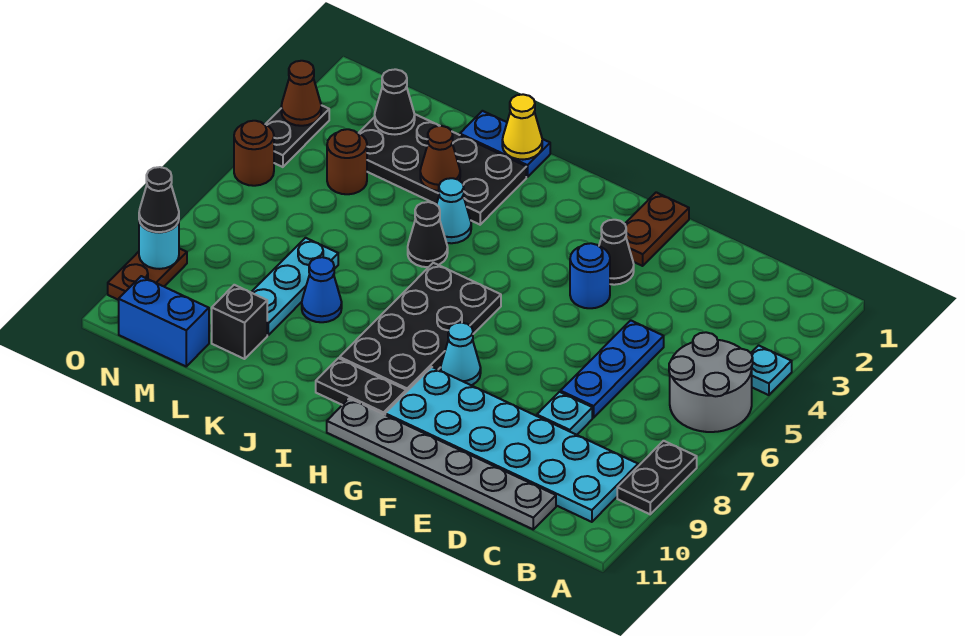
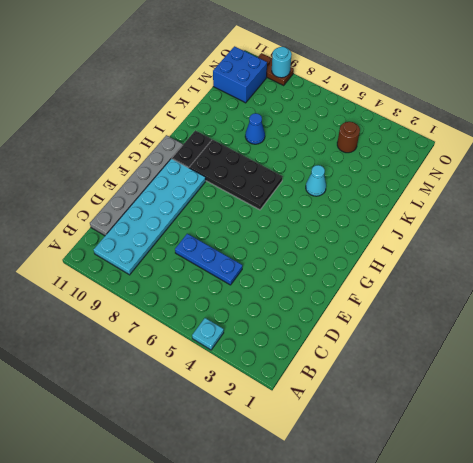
blue brick M10:N11 level 1 -> blue brick M11:N11 level 1
none -> grey round brick A5:B6 level 1
none -> black plate A8:A9 level 1
none -> cyan plate D8 level 1
none -> brown plate F1:F2 level 1

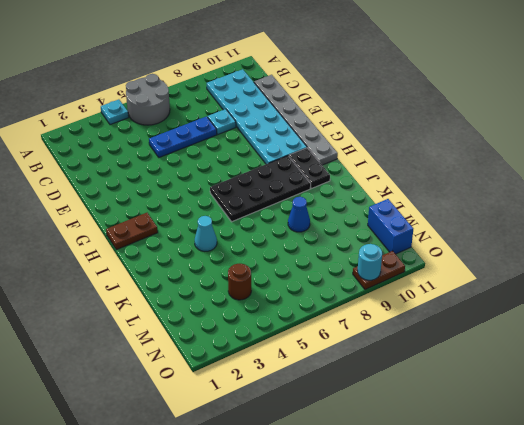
brown plate H1:H2 level 1 -> brown plate F1:F2 level 1
none -> black plate A8:A9 level 1
none -> black cone F3 level 1
none -> blue round brick F4 level 1
none -> cyan cone G8 level 1

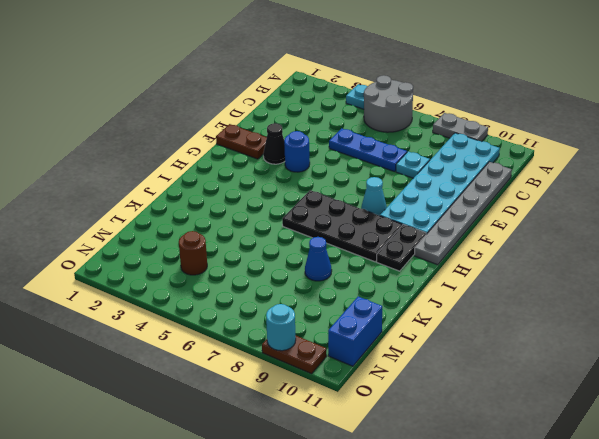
grey plate A8:A9 level 1 -> black plate A8:A9 level 1
none -> blue plate J1:K1 level 1
none -> black plate J2:M3 level 1
none -> cyan cone J4 level 1
none -> black cone J5 level 1

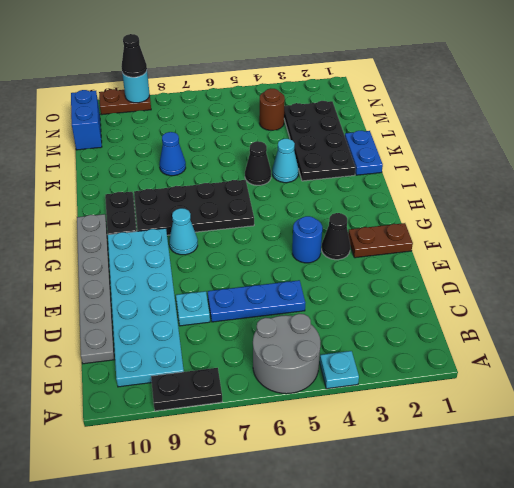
none -> cyan plate L7:L9 level 1
none -> black brick L10 level 1
none -> black plate O3:O4 level 1
none -> brown round brick O5 level 1

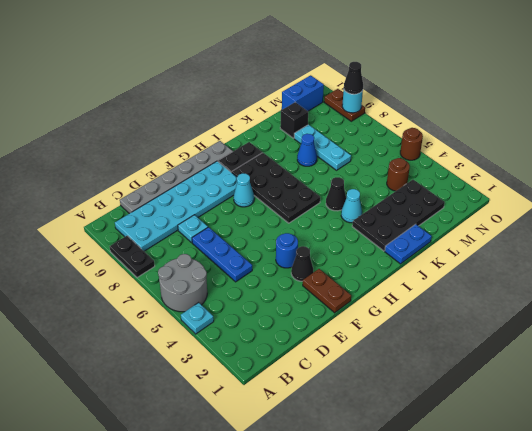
none -> black plate O3:O4 level 1
none -> yellow cone J1 level 2
none -> brown cone K3 level 2
none -> black cone M2 level 2

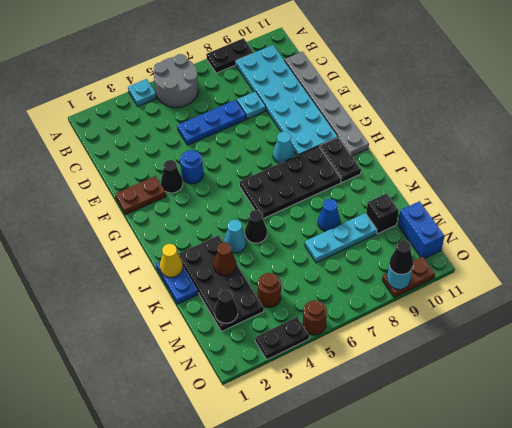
none -> brown cone O3 level 2

